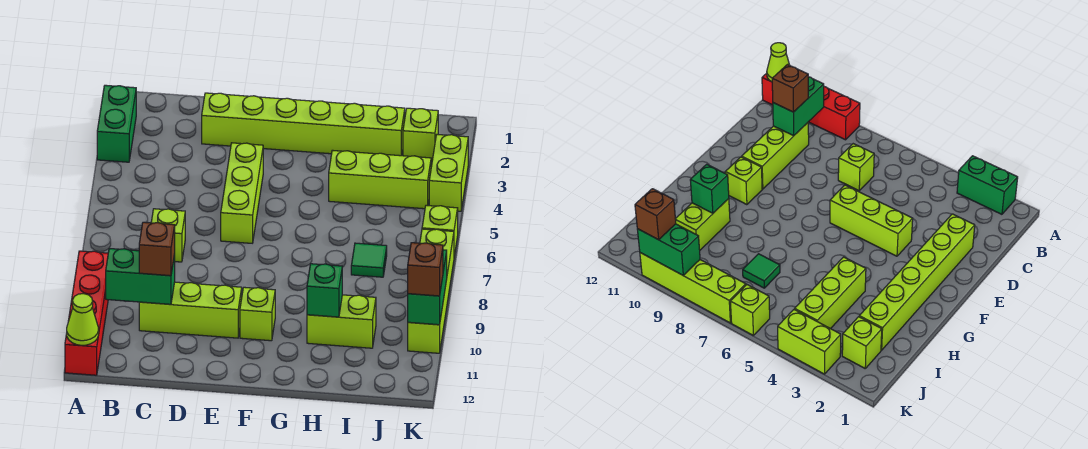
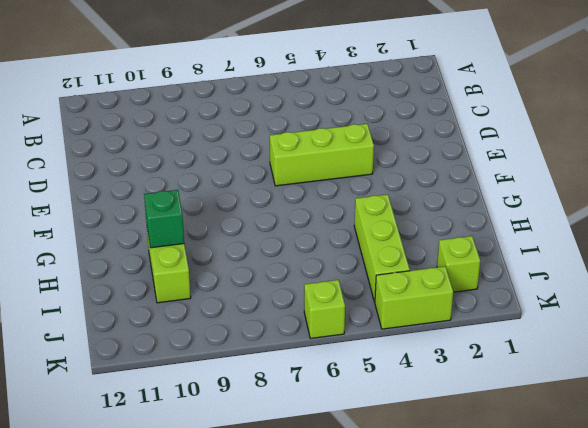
none -> green brick A2:A3 level 1
none -> red brick A9:A12 level 1
none -> lime brick C7 level 1

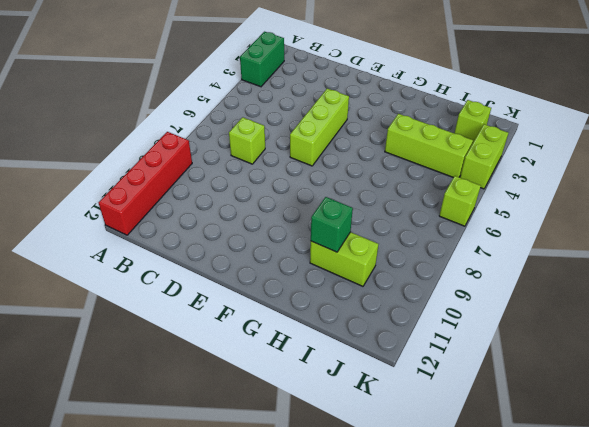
none -> lime brick C10:E10 level 1
none -> lime brick D2:I2 level 1
none -> lime brick F10 level 1

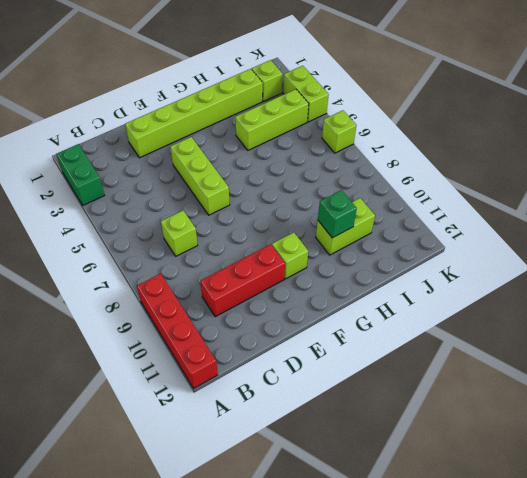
red brick C10:E10 level 1 -> lime brick C10:E10 level 1
none -> green tile I7 level 1
none -> lime brick K7:K10 level 1
none -> lime cone A12 level 2

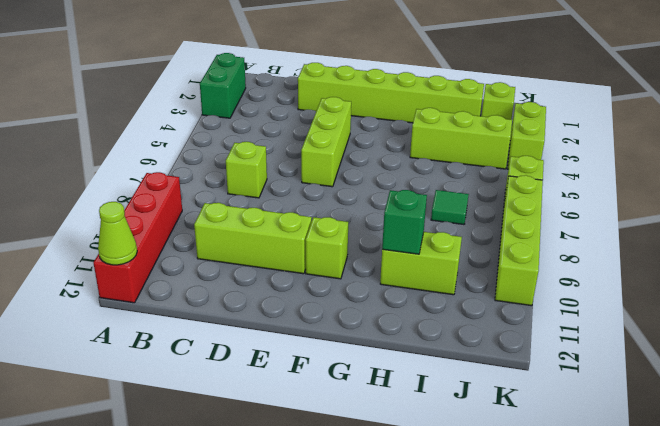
none -> green brick B10:C10 level 2
none -> green brick K9:K10 level 2
none -> brown brick C10 level 3

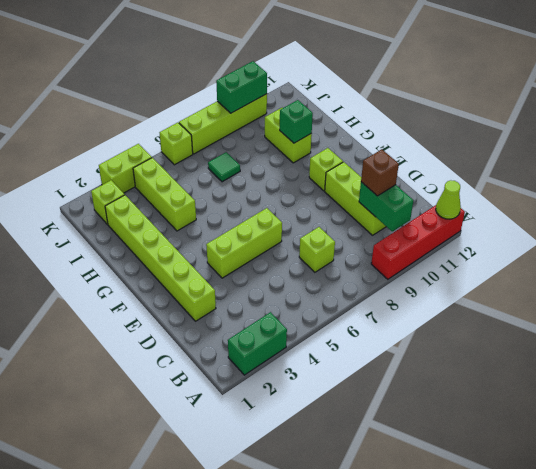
none -> brown brick K10 level 3

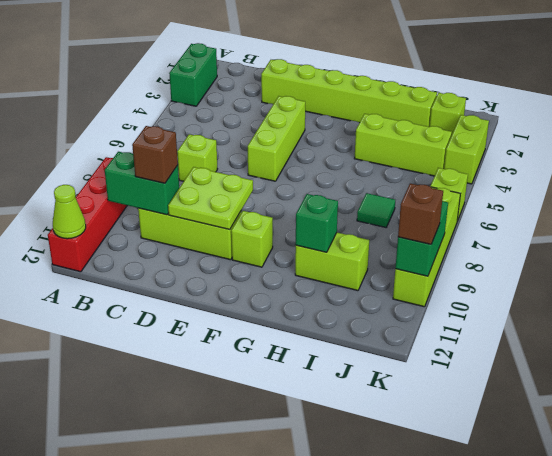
lime plate D9:E10 level 2 -> none

